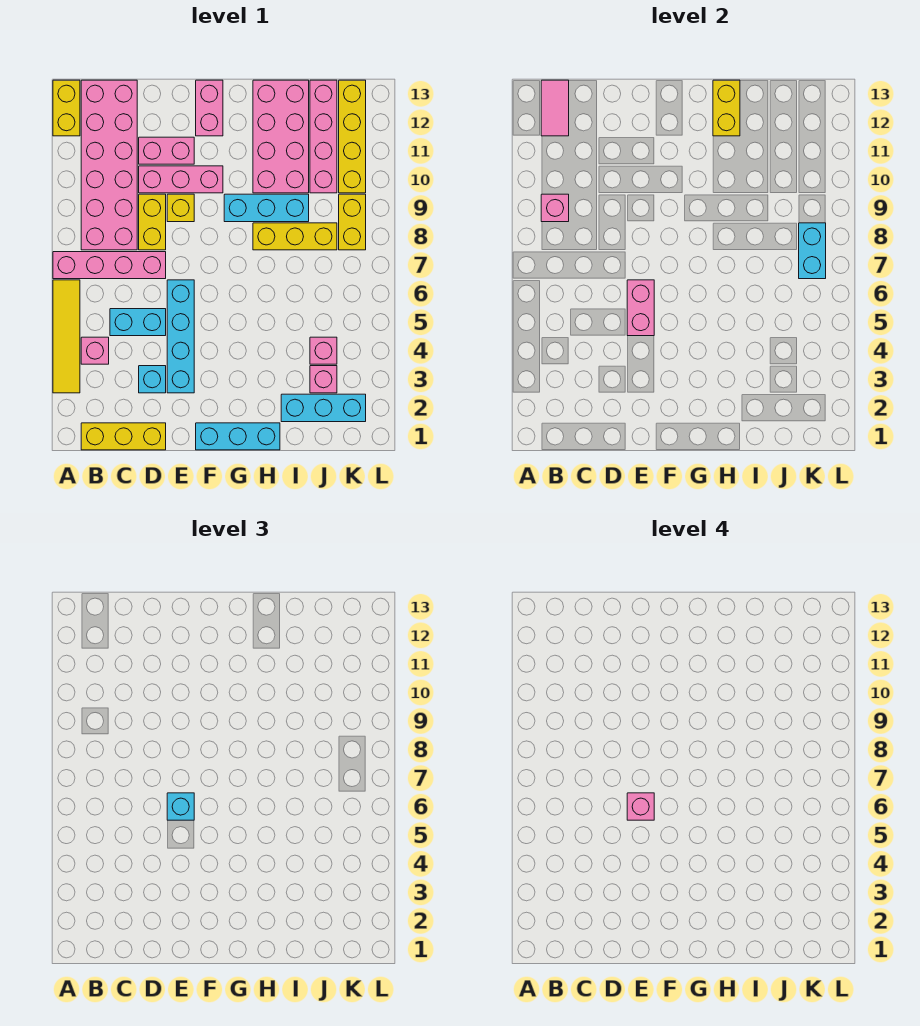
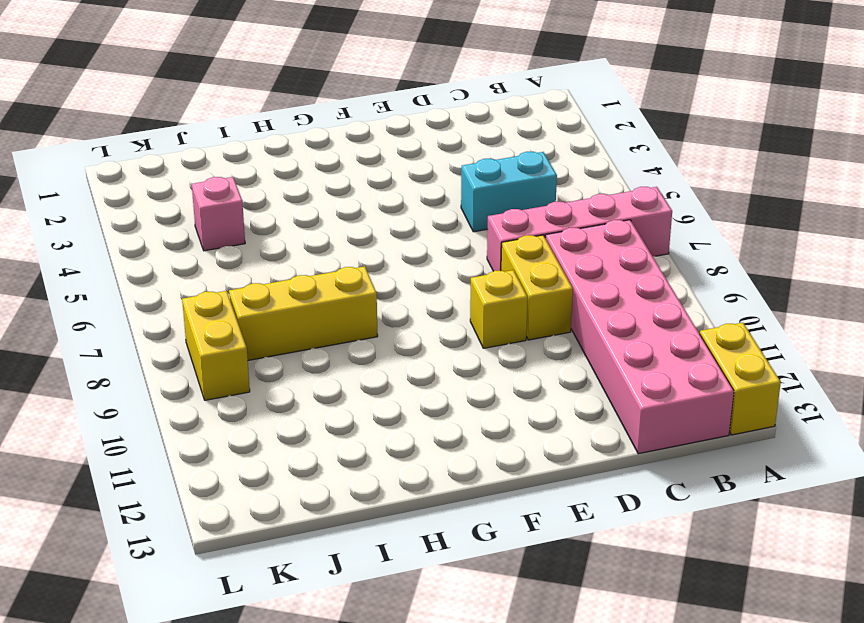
none -> yellow tile A3:A6 level 1
none -> yellow brick B1:D1 level 1
none -> pink brick B4 level 1
none -> cyan brick D3 level 1

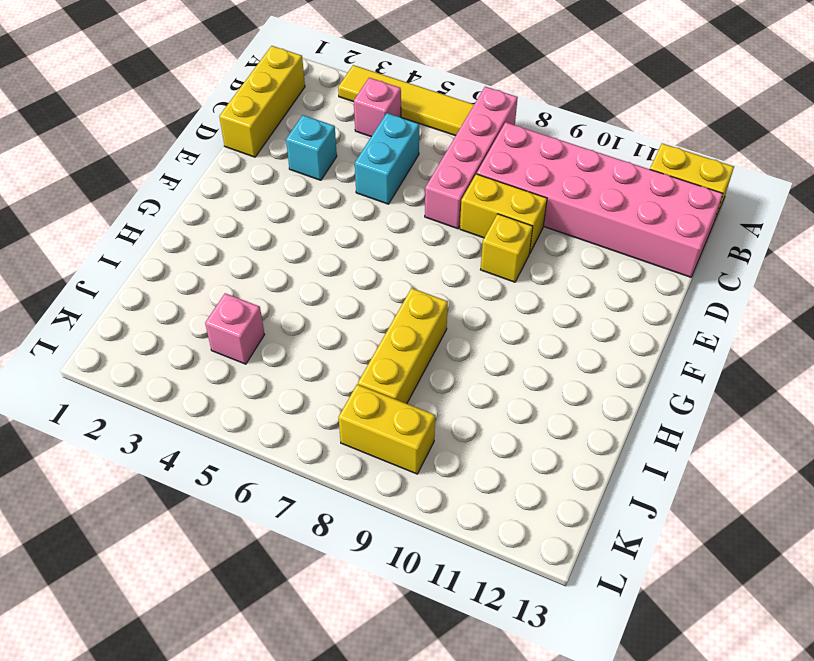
none -> pink brick D10:F10 level 1
none -> pink brick D11:E11 level 1
none -> cyan brick E3:E6 level 1
none -> cyan brick F1:H1 level 1

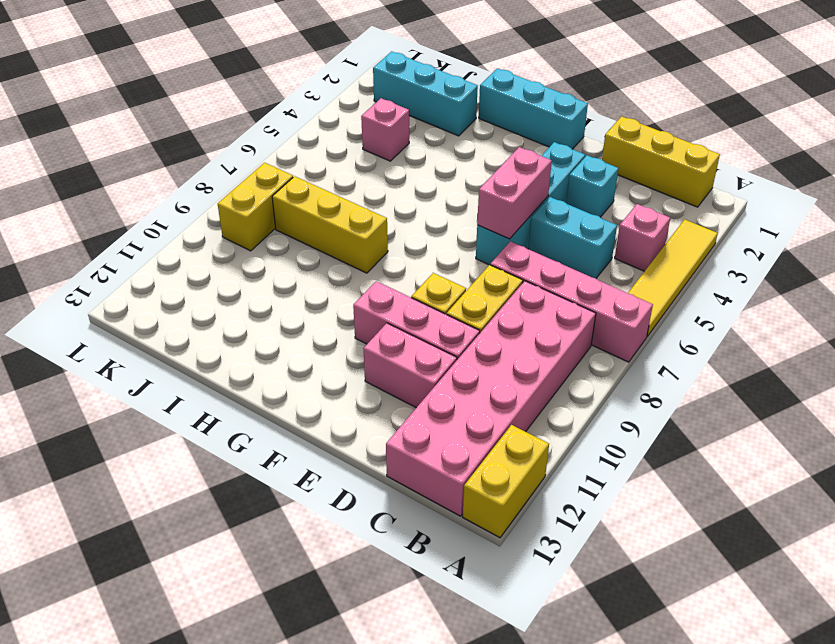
none -> pink brick F12:F13 level 1
none -> cyan brick G9:I9 level 1
none -> pink brick H10:I13 level 1
none -> pink brick J3 level 1

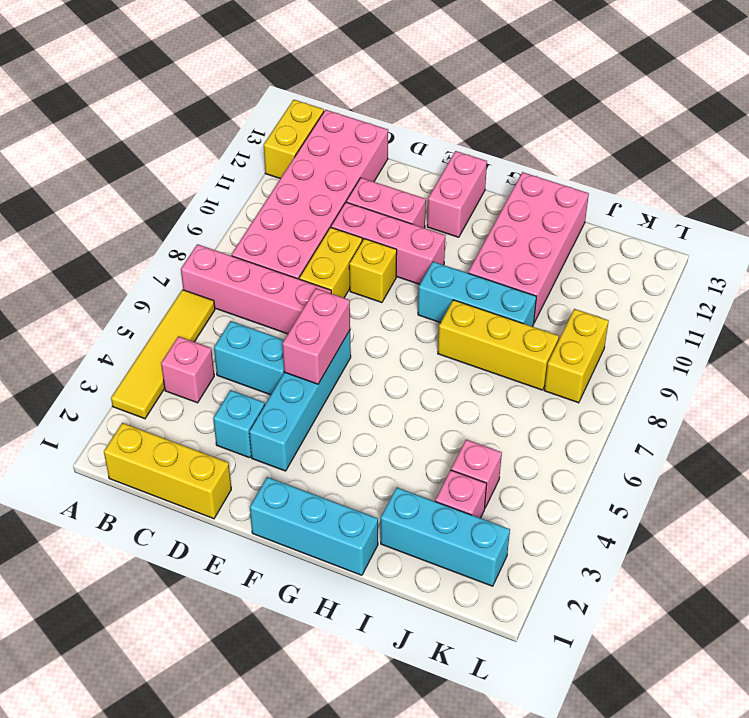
none -> pink brick J10:J13 level 1
none -> yellow brick K10:K13 level 1
none -> pink brick B9 level 2
none -> pink tile B12:B13 level 2

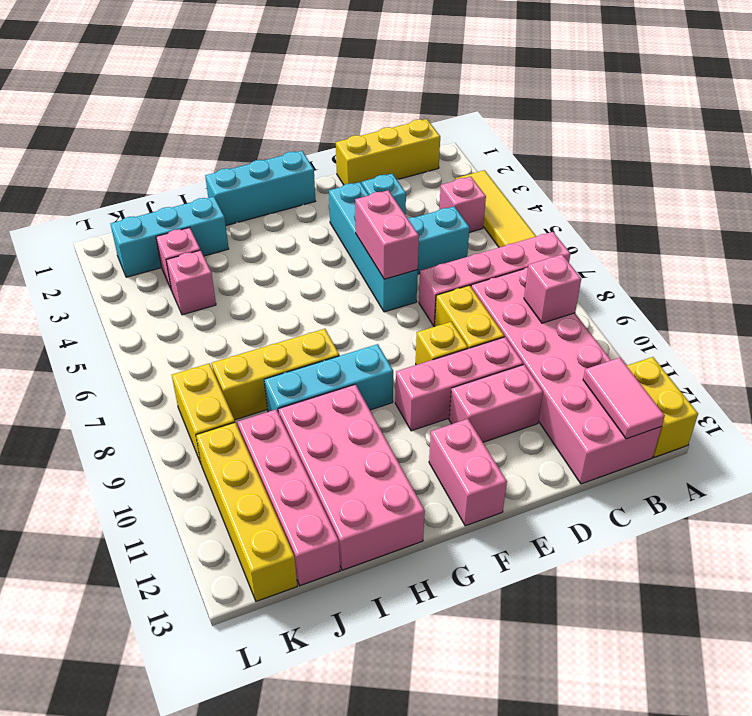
none -> yellow brick H12:H13 level 2
none -> cyan brick K7:K8 level 2
none -> cyan brick E6 level 3
none -> pink brick E6 level 4

